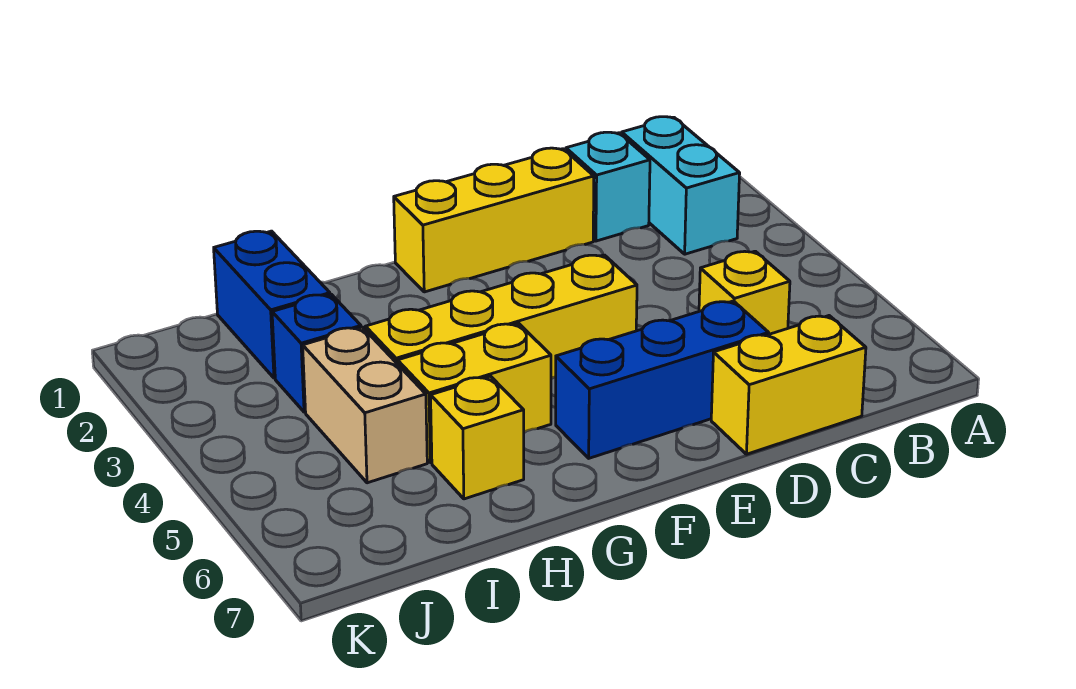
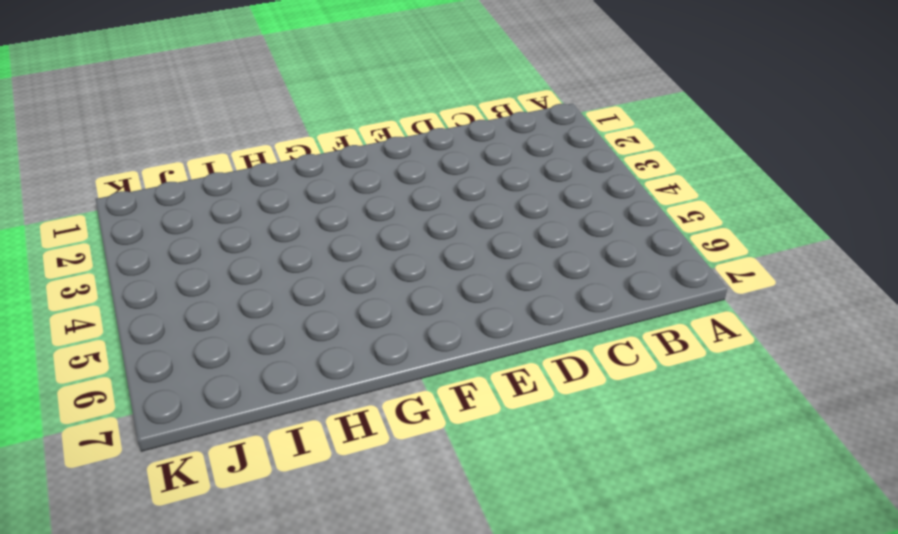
none -> cyan brick B1:B2 level 1
none -> cyan brick C1 level 1
none -> yellow brick C5 level 1

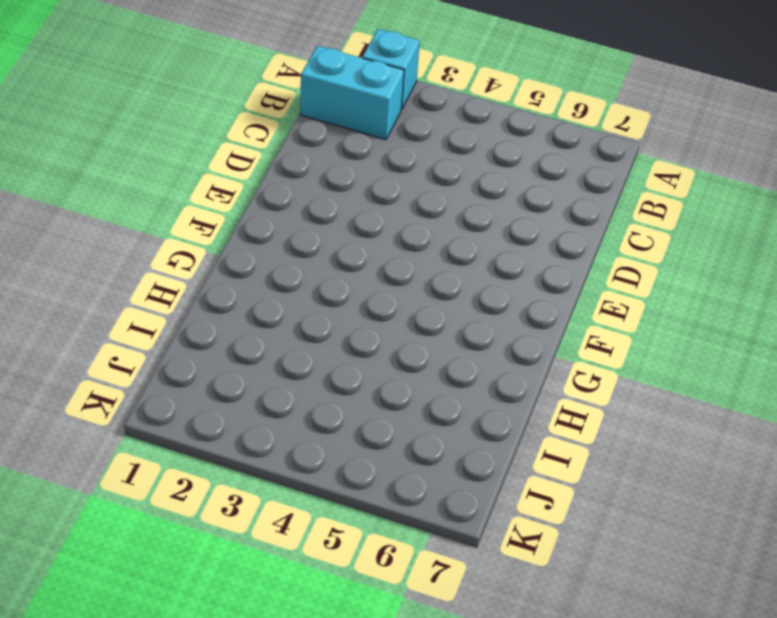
cyan brick A2 level 1 -> cyan brick C1 level 1
none -> yellow brick C5 level 1
none -> yellow brick C7:D7 level 1
none -> yellow brick D1:F1 level 1

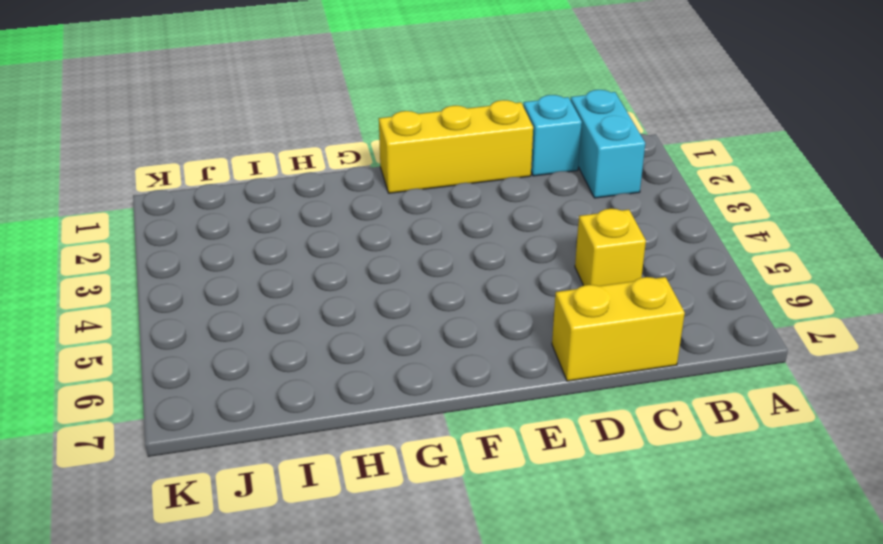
none -> blue brick D6:F6 level 1
none -> yellow brick E4:H4 level 1
none -> yellow brick G5:H5 level 1

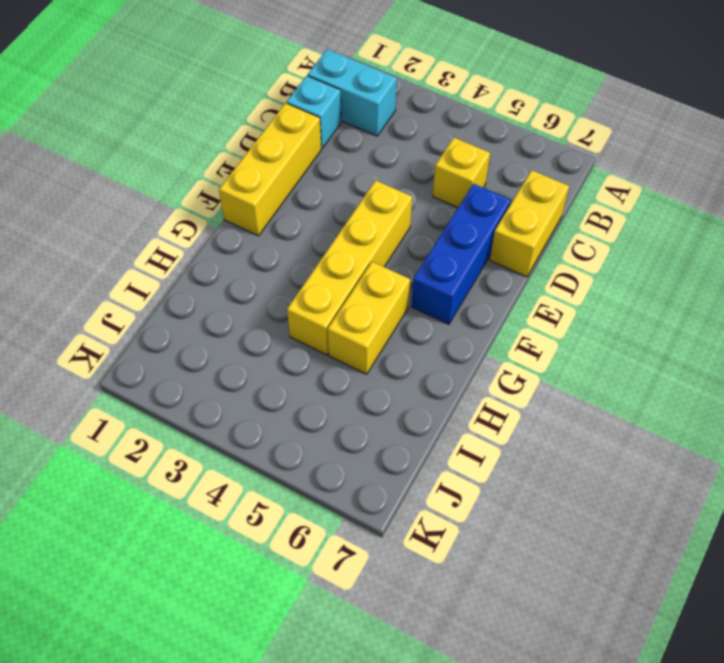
none -> yellow brick H6 level 1
none -> blue brick I1:I2 level 1
none -> blue brick I3 level 1

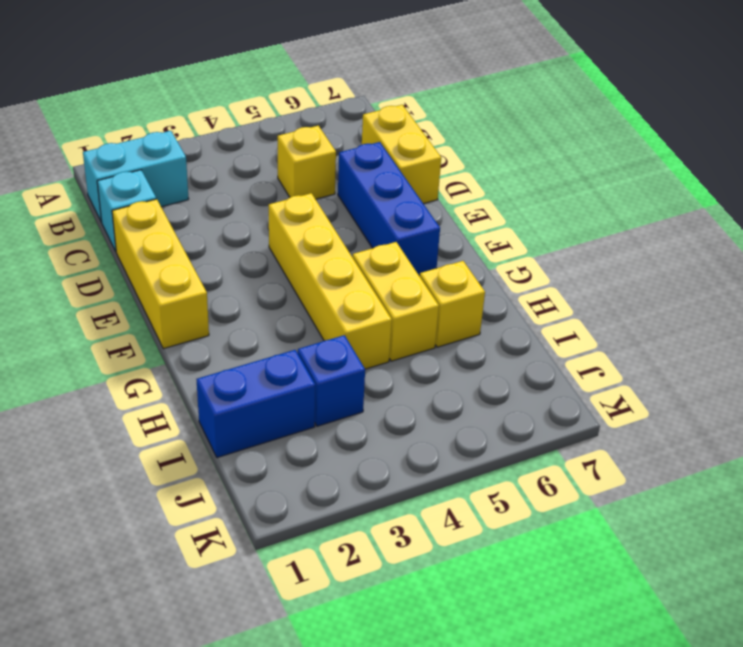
none -> tan brick I4:I5 level 1

